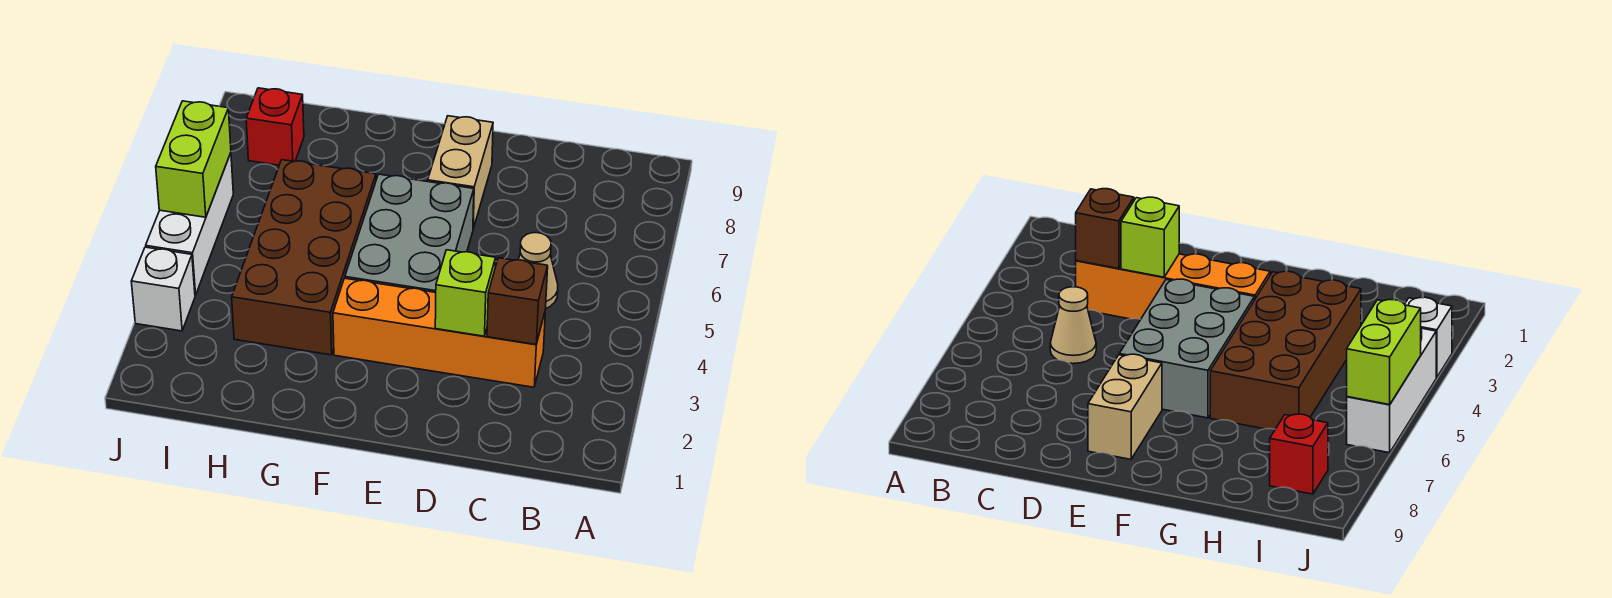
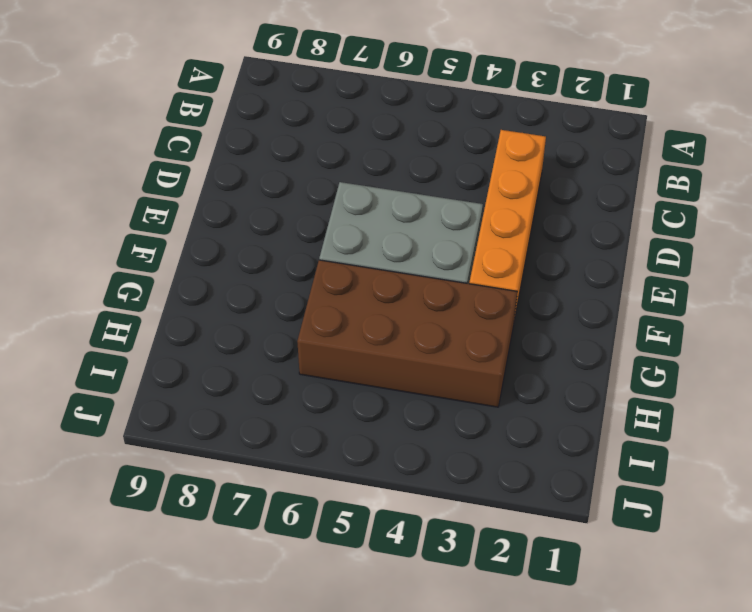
none -> tan cone C5 level 1
none -> tan brick E7:E8 level 1

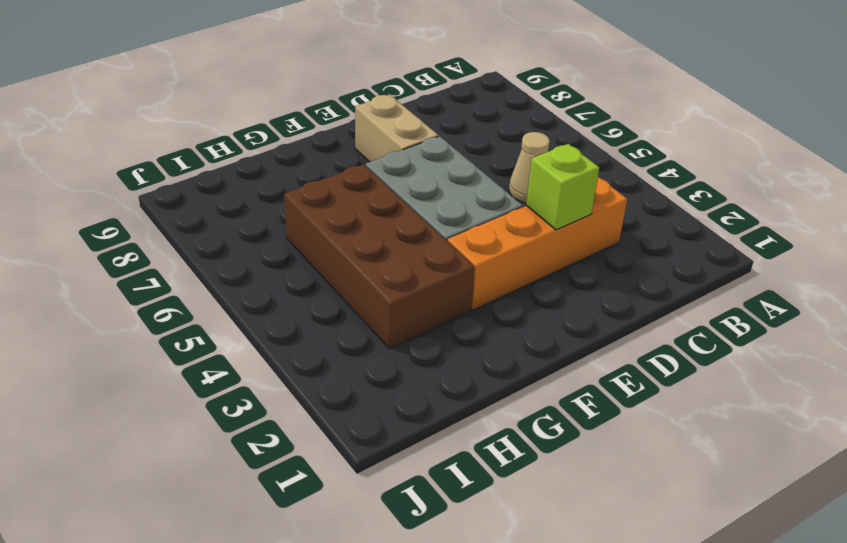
none -> red brick I8 level 1
none -> white brick J3 level 1

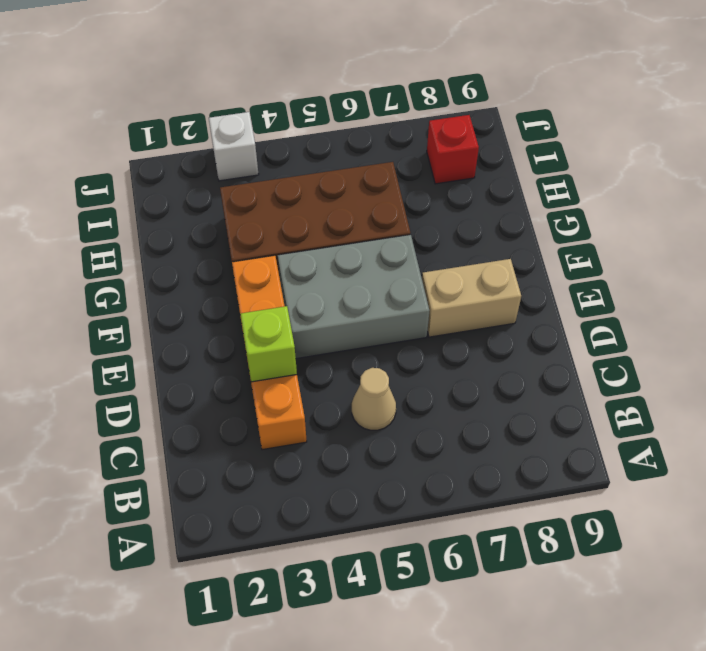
none -> white brick J4:J6 level 1
none -> brown brick C3 level 2

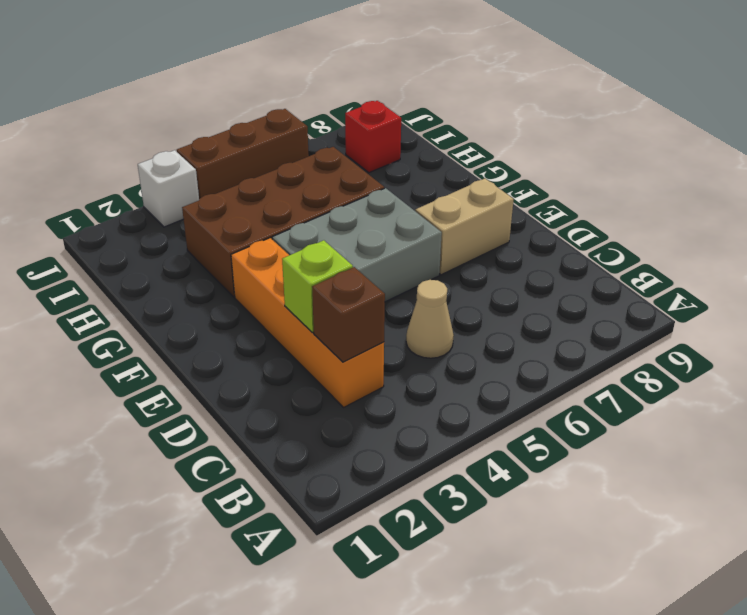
brown brick J4:J6 level 1 -> white brick J4:J6 level 1
none -> lime brick J5:J6 level 2

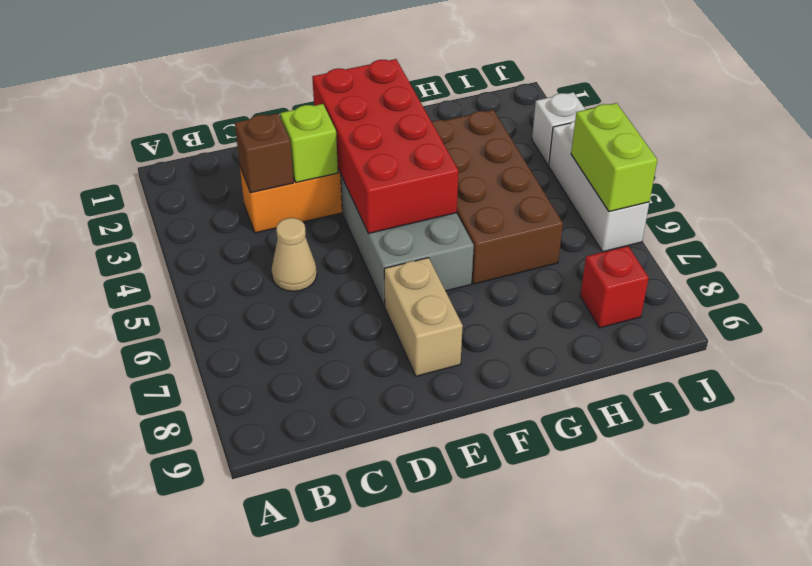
red brick E2:F5 level 2 -> none

